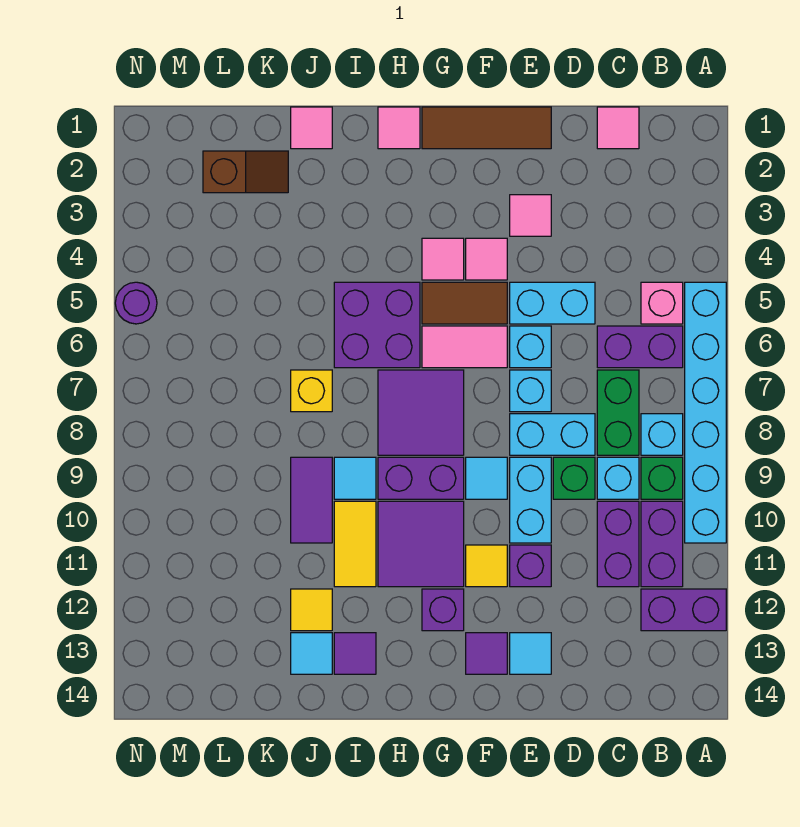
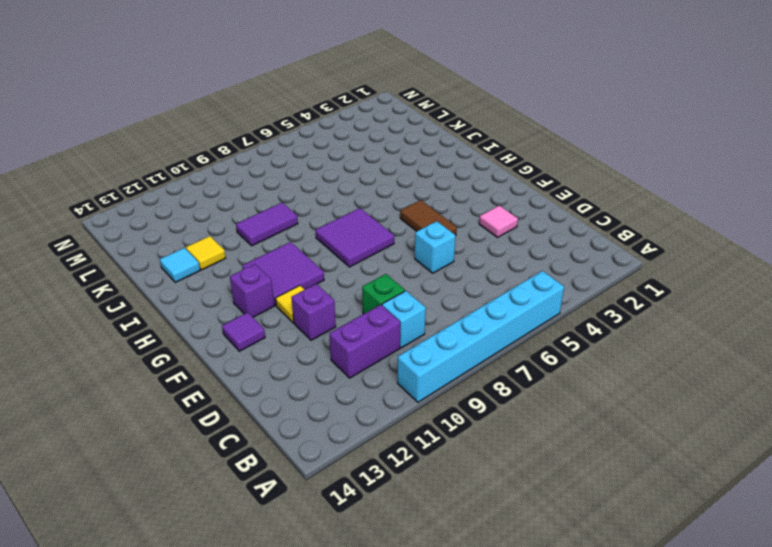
none -> purple brick A12:B12 level 1
none -> pink brick B5 level 1
none -> purple brick B6:C6 level 1
none -> cyan brick B8 level 1

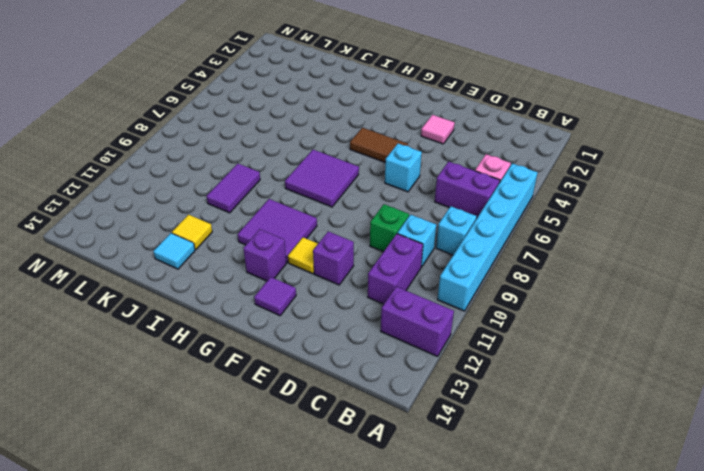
none -> green brick B9 level 1
none -> purple brick B10:B11 level 1
none -> pink tile C1 level 1
none -> green brick C7:C8 level 1

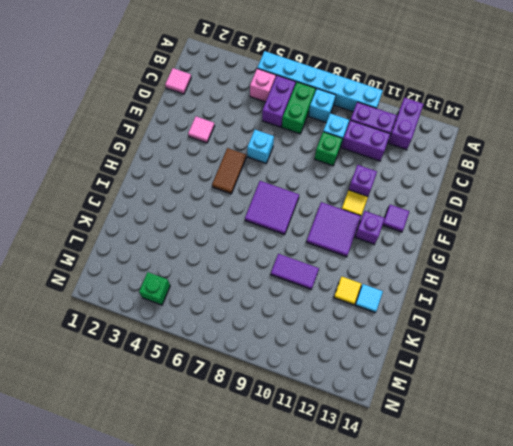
green brick B7:C7 level 1 -> green brick C7:C8 level 1
green brick M4 level 1 -> green brick B9 level 1
none -> cyan brick D5:E5 level 1
none -> cyan brick D8:E8 level 1
none -> brown tile E1:G1 level 1
none -> cyan brick E7 level 1

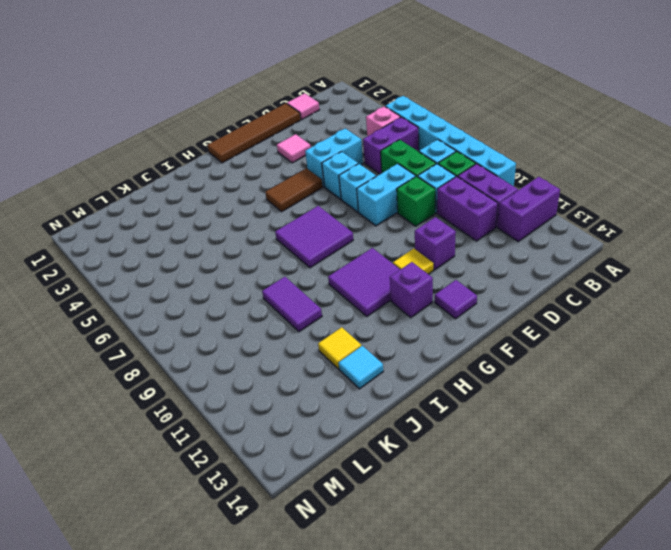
brown tile D1:G1 level 1 -> brown tile E1:G1 level 1
none -> cyan brick E9:E10 level 1
none -> cyan tile E13 level 1
none -> pink tile F4 level 1
none -> pink tile F6:G6 level 1

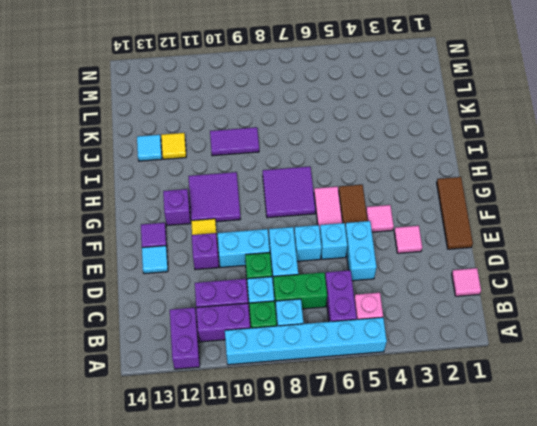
none -> cyan tile F9 level 1
none -> pink tile G4 level 1
none -> purple brick G9:H9 level 1
none -> pink tile H1 level 1

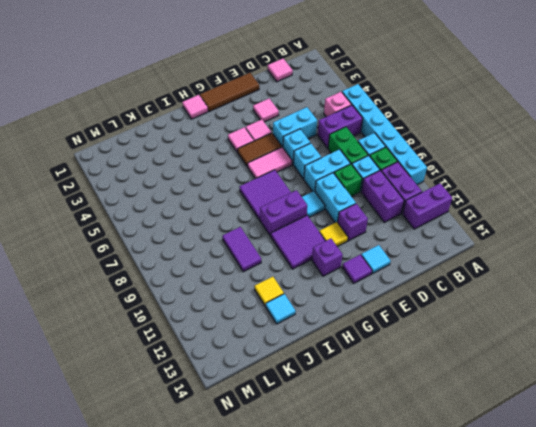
none -> purple brick H5:I6 level 1
none -> cyan tile I9 level 1
none -> yellow tile I10:I11 level 1
none -> purple tile I13 level 1

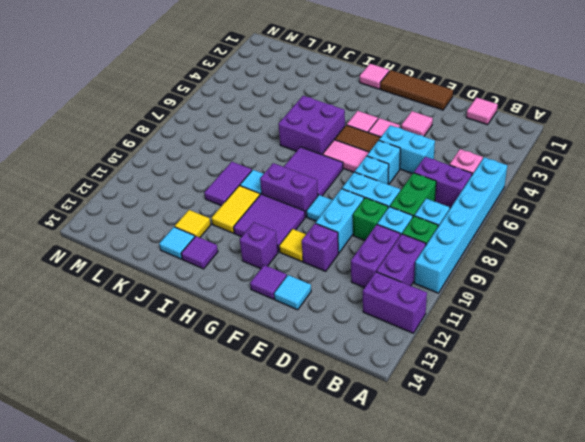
none -> pink tile J1 level 1
none -> yellow brick J7 level 1
none -> brown slope K2:L2 level 1 top L
none -> purple round brick N5 level 1

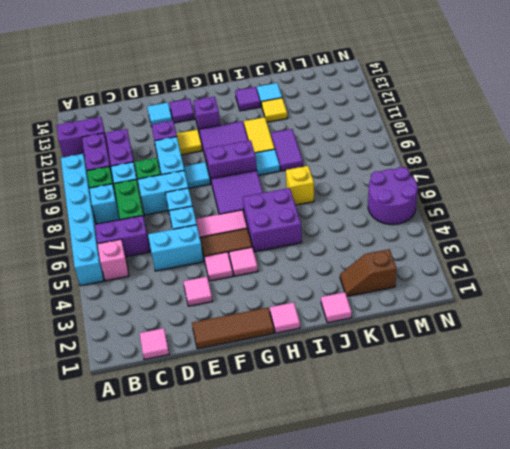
purple round brick M5:N6 level 1 -> purple round brick N5 level 1

